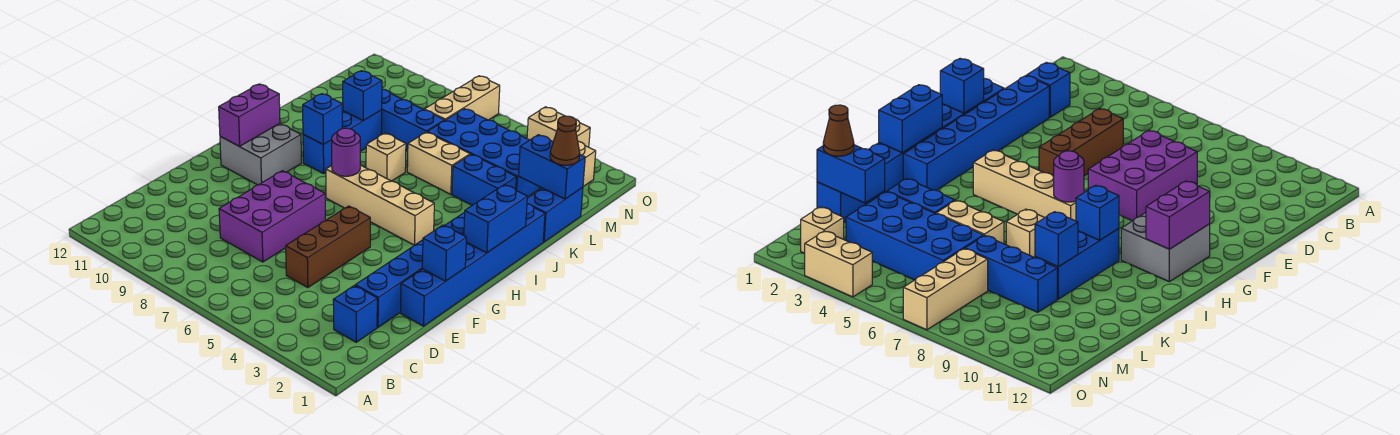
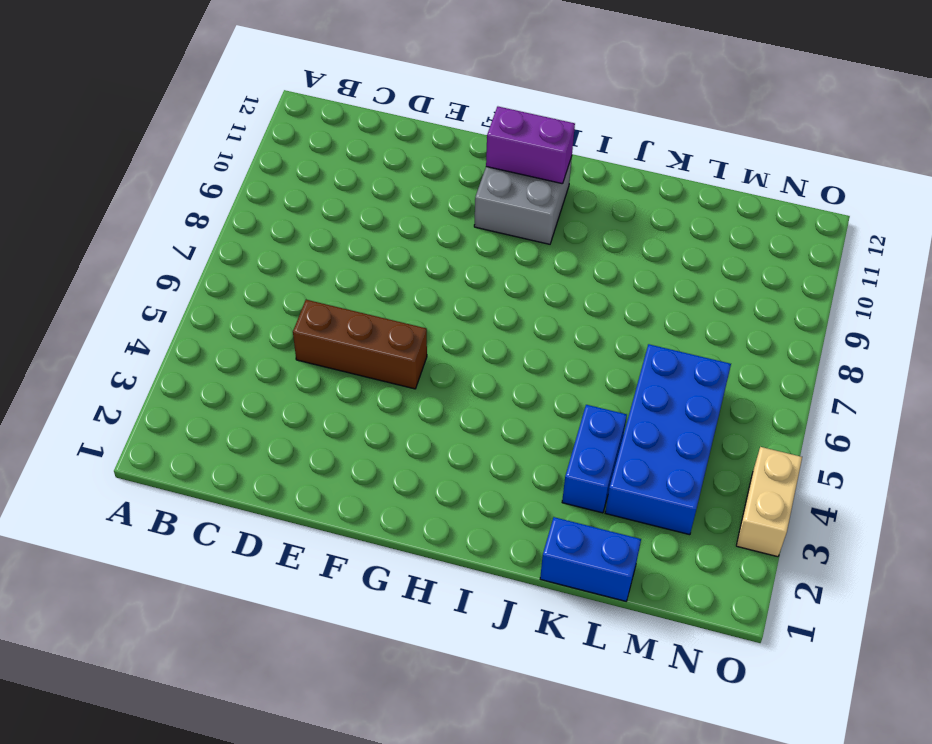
none -> blue brick C2 level 1
none -> blue brick D2:I2 level 1
none -> purple brick D7:F8 level 1

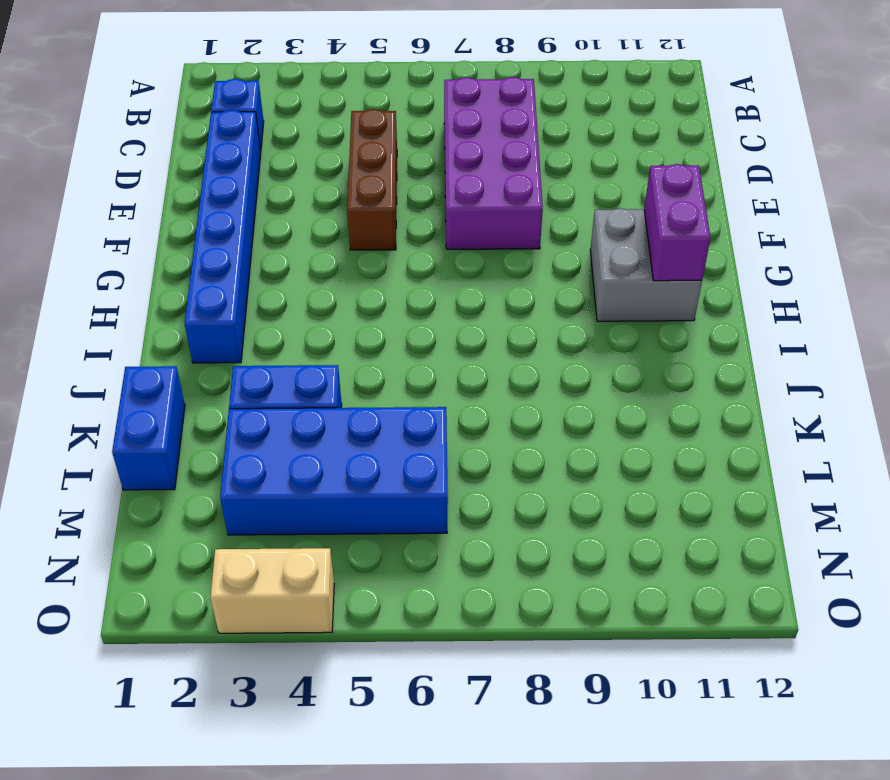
purple brick C7:F8 level 1 -> purple brick D7:F8 level 1
none -> blue brick E1:J1 level 1
none -> tan brick H4:H7 level 1
none -> blue brick I9:K9 level 1

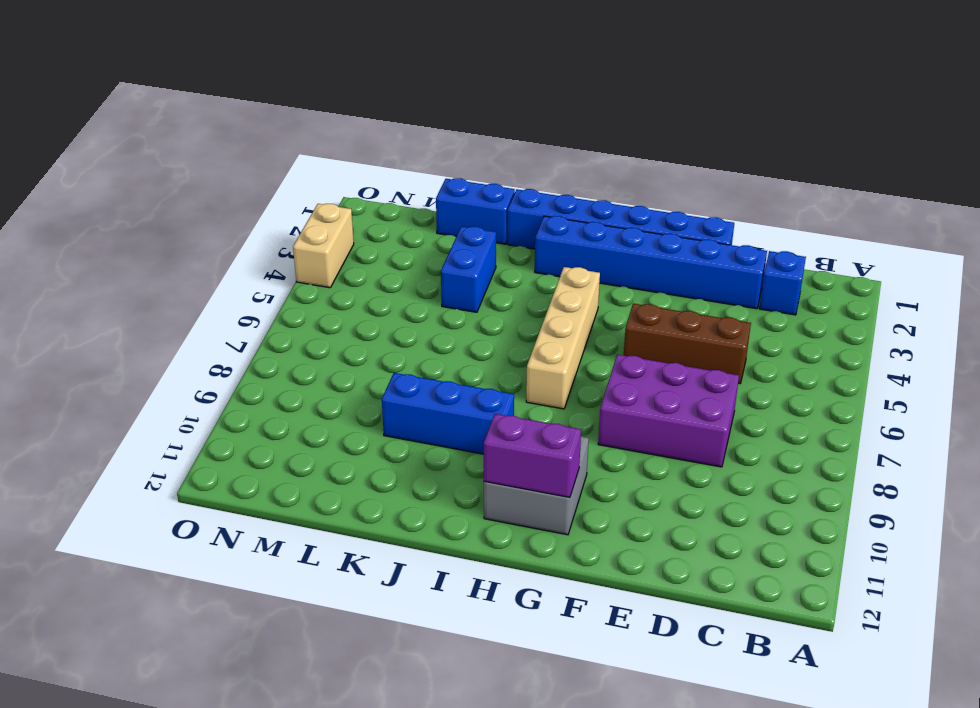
none -> tan brick J7 level 1
none -> tan brick K5:K6 level 1
none -> blue brick L3:M6 level 1

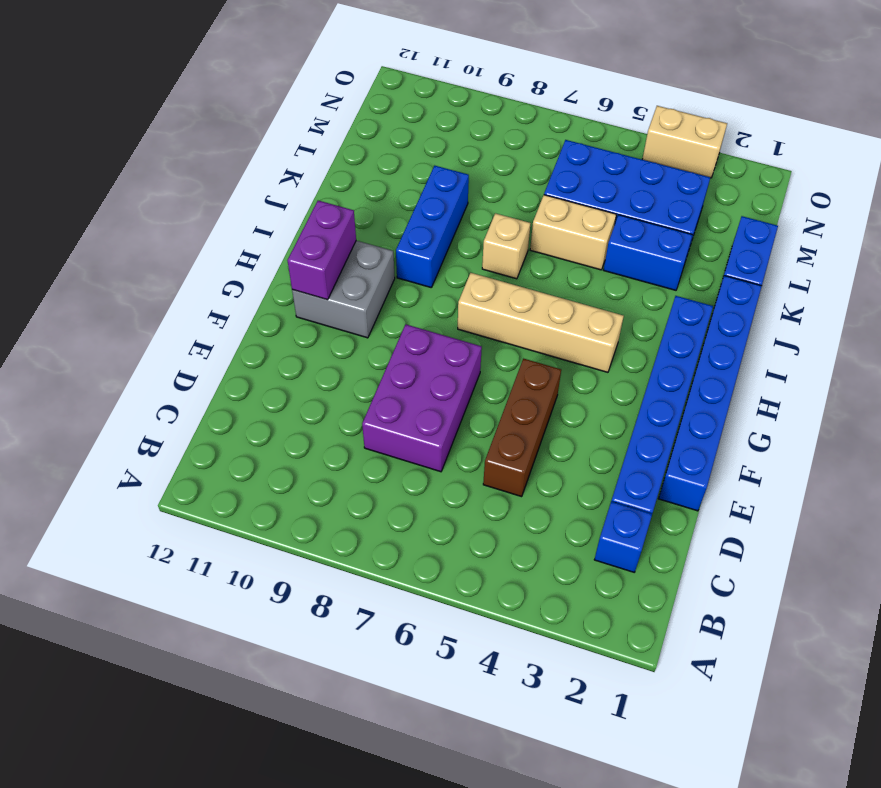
none -> blue brick L7:L9 level 1
none -> tan brick M7:O7 level 1
none -> tan brick N2 level 1

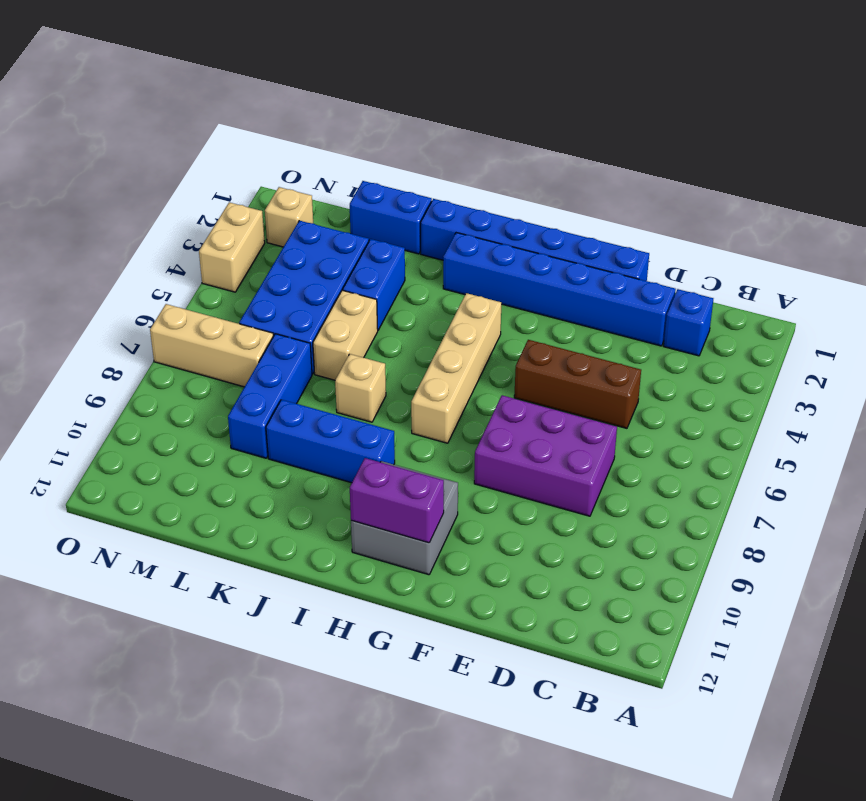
none -> blue brick F1 level 2
none -> blue brick H1:I1 level 2
none -> purple round brick H7 level 2

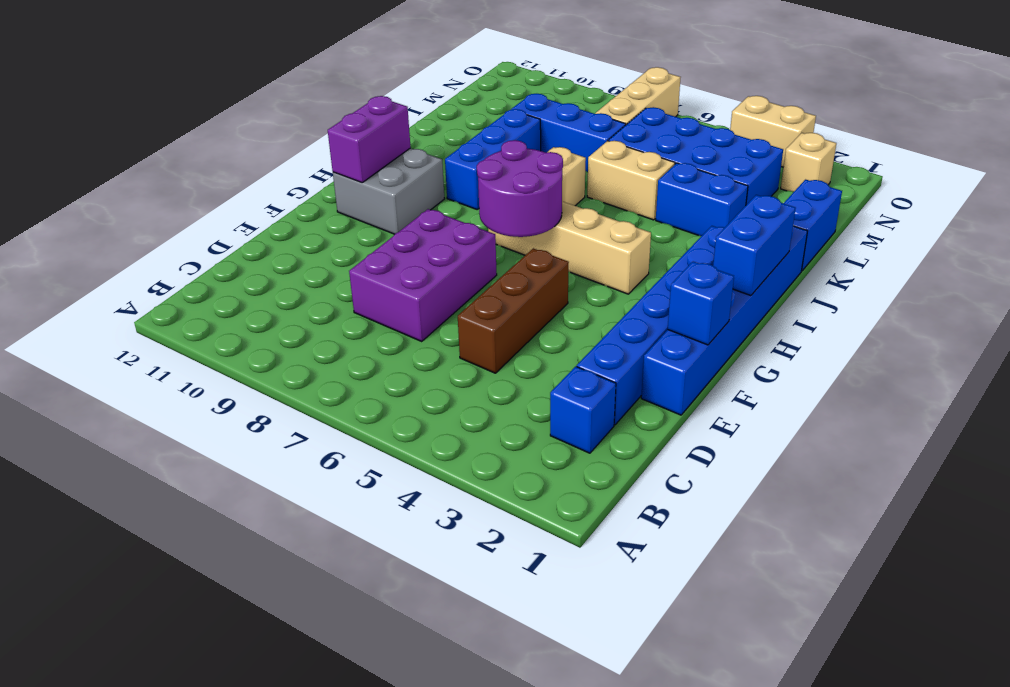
purple round brick G6:H7 level 2 -> purple round brick H7 level 2
none -> blue brick I9 level 2
none -> blue brick K9 level 2
none -> blue brick L1:L2 level 2

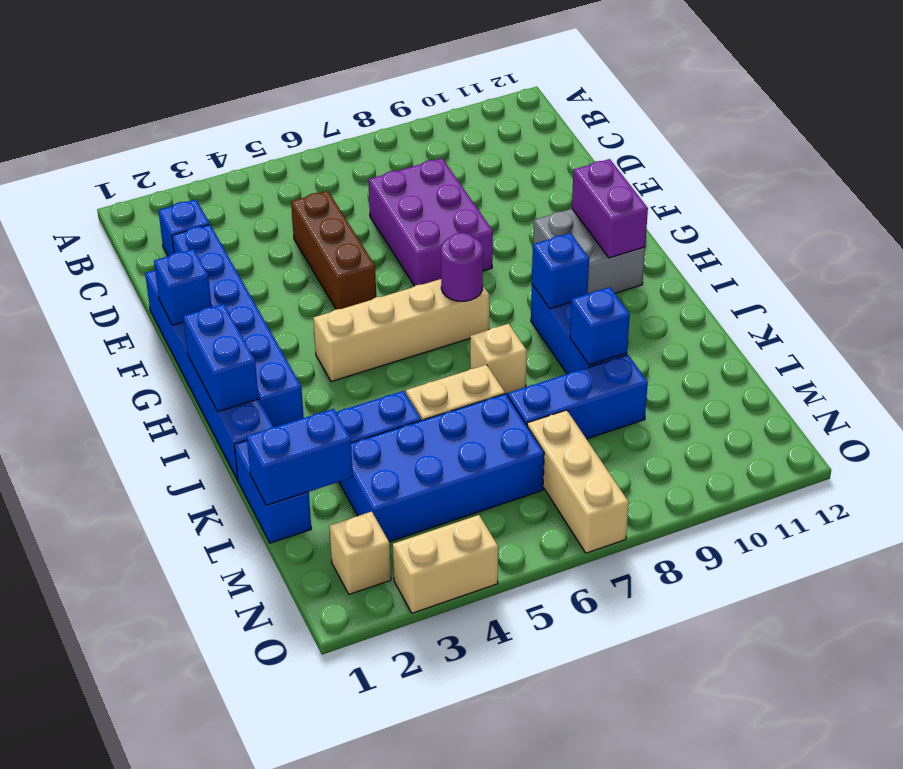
none -> brown cone L1 level 3

